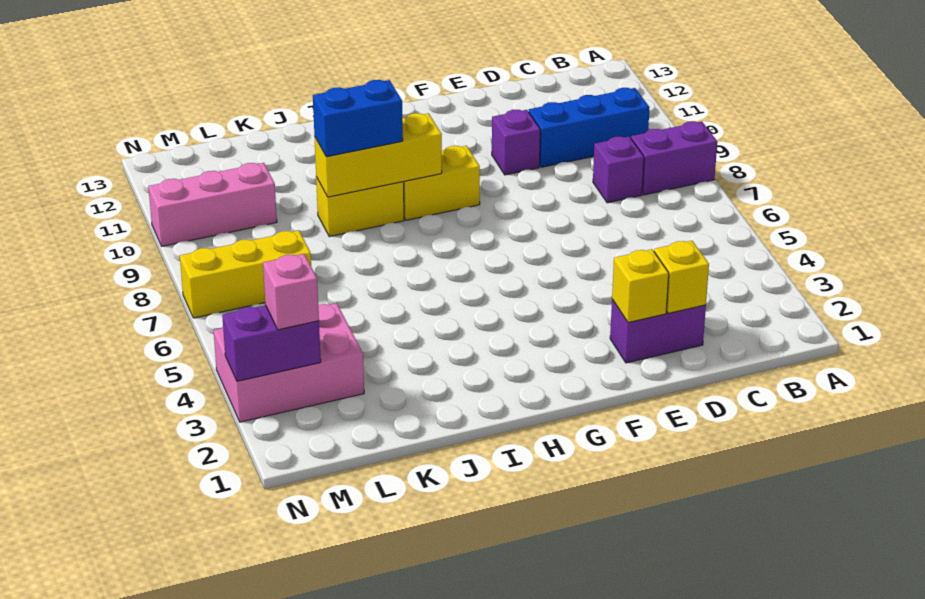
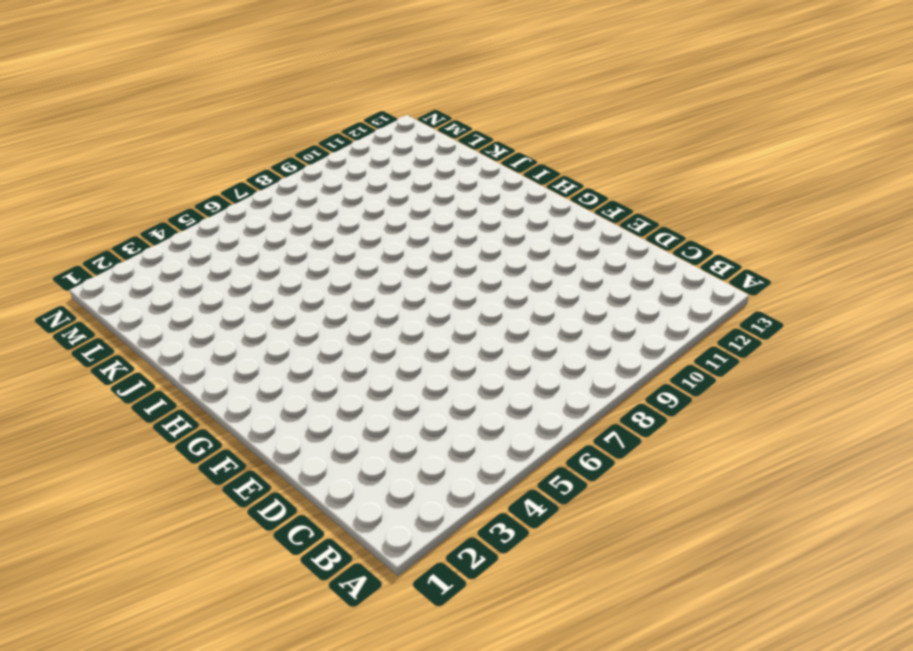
none -> purple brick A8:B8 level 1
none -> blue brick B10:D10 level 1
none -> purple brick C8 level 1

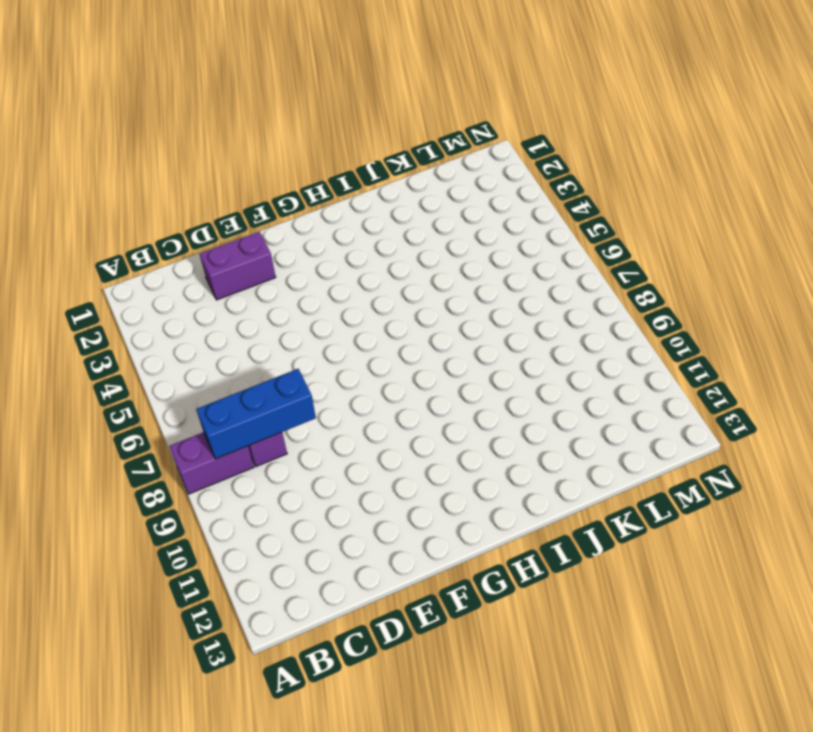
blue brick B8:D8 level 2 -> blue brick B10:D10 level 1
none -> purple brick E10 level 1
none -> yellow brick G9:H9 level 1
none -> yellow brick I9:J9 level 1

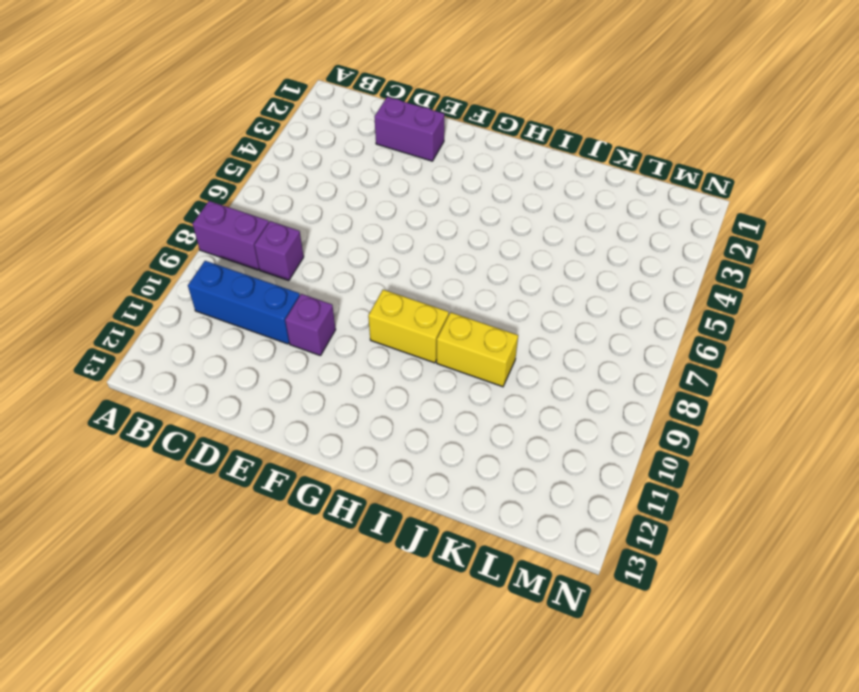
none -> pink brick L3:N4 level 1
none -> yellow brick L7:N7 level 1
none -> pink brick L10:N10 level 1

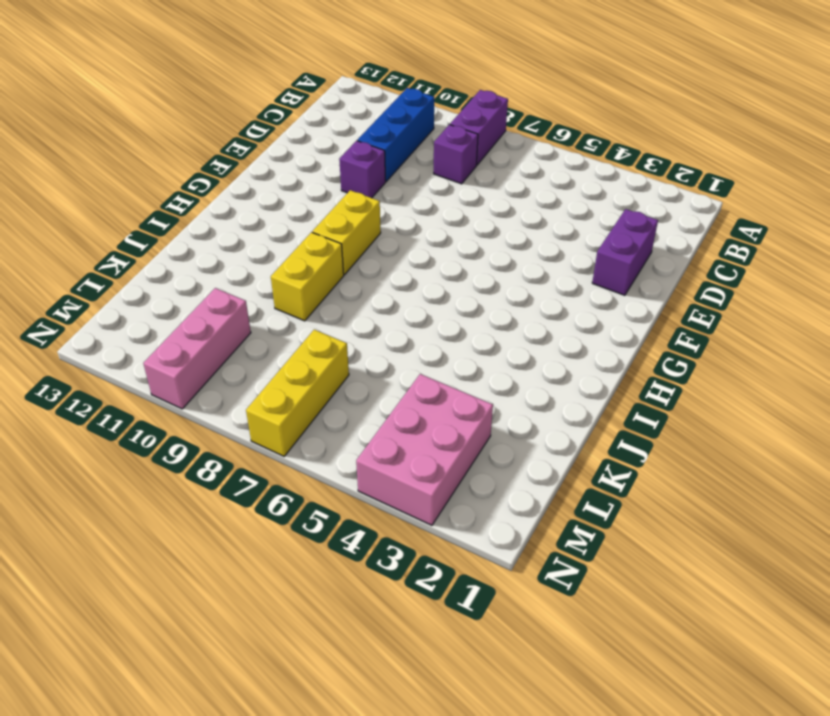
none -> yellow brick D2 level 2
none -> yellow brick E2 level 2
none -> yellow brick H9:J9 level 2

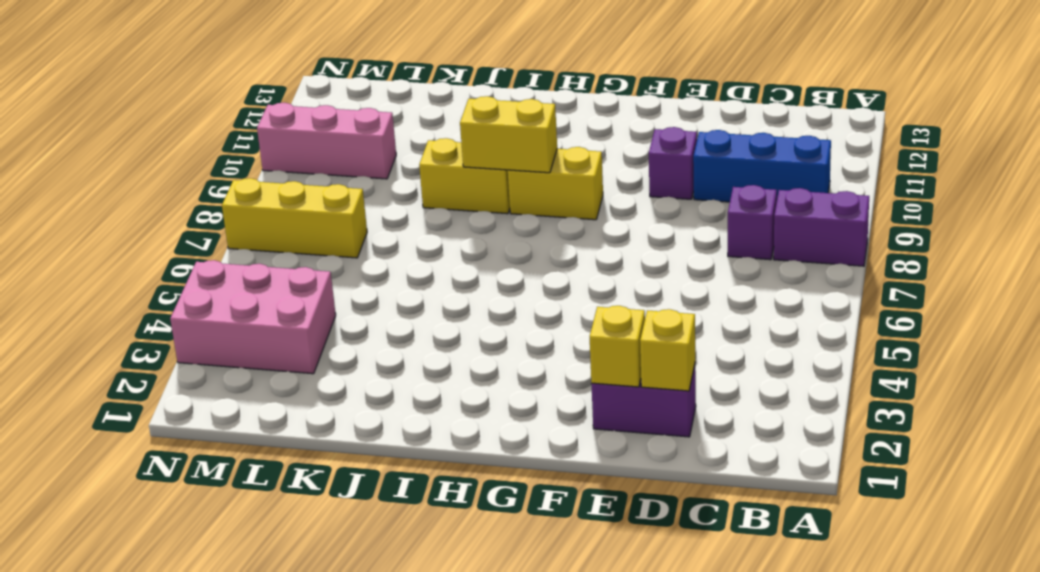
yellow brick H9:I9 level 2 -> yellow brick H9:J9 level 2
none -> purple brick M3:N3 level 2
none -> blue brick I9:J9 level 3
none -> pink brick M3 level 3

